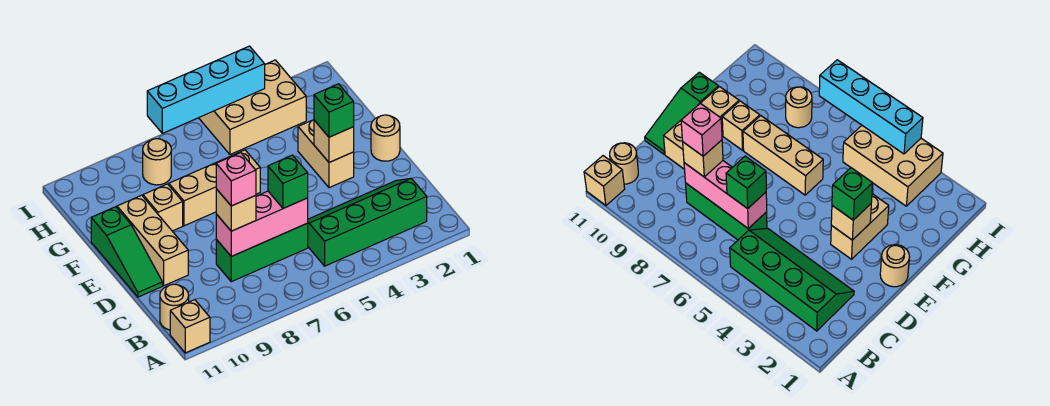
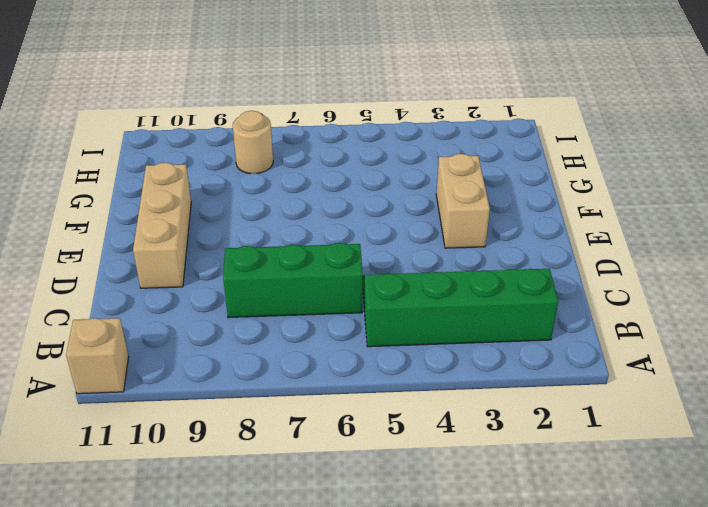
none -> tan round brick B11 level 1
none -> green slope D11:F11 level 1 top F
none -> tan round brick E1 level 1

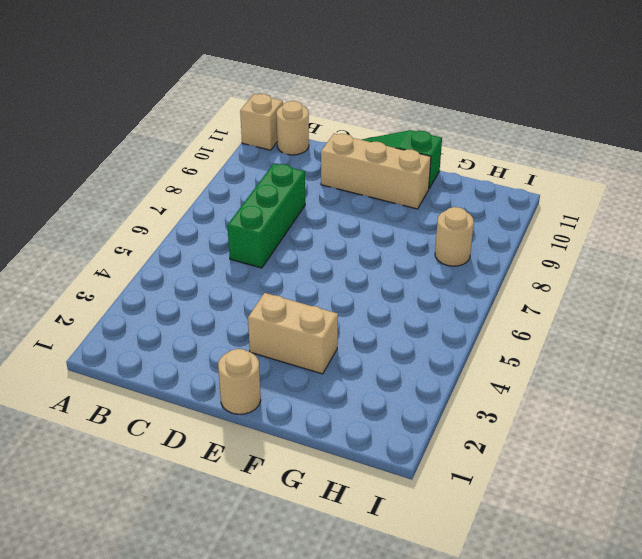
none -> green slope B2:C5 level 1 top B
none -> tan brick F6:F8 level 1
none -> tan brick F9 level 1

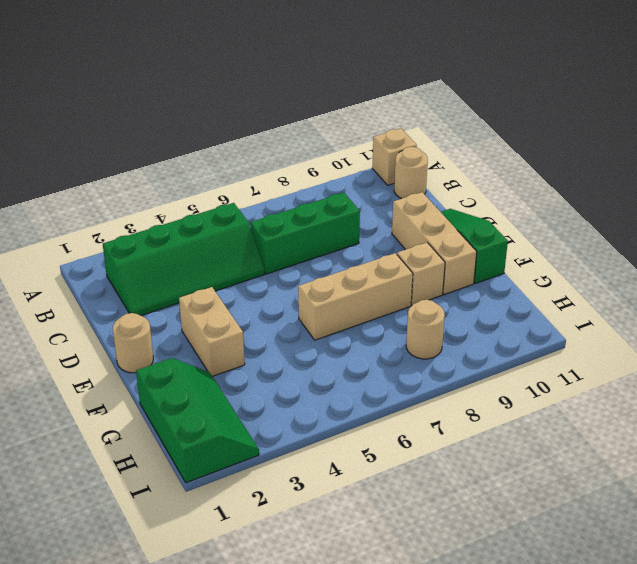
green slope G1:I2 level 1 top 1 -> none
none -> tan brick H3:I5 level 1
none -> pink brick C6:C8 level 2
none -> tan brick E3 level 2

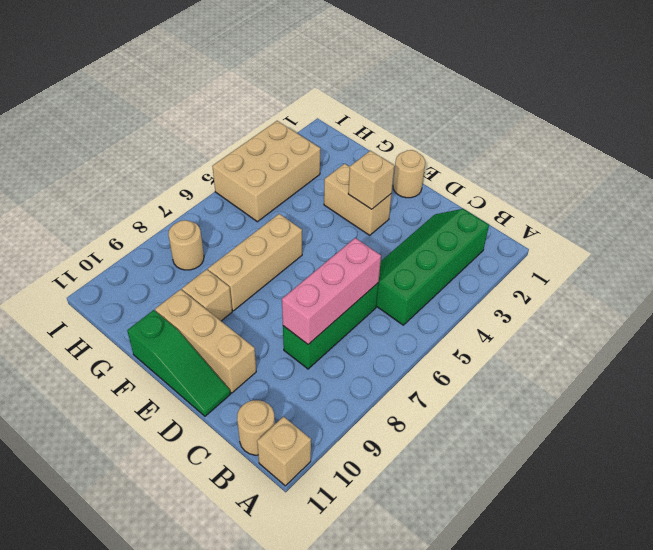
none -> cyan brick I4:I7 level 2
none -> green brick C6 level 3
none -> tan brick C8 level 3

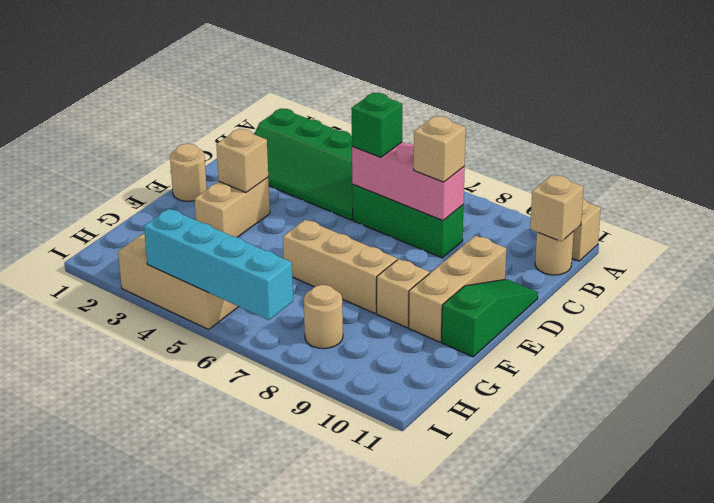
tan brick B11 level 2 -> none
none -> green brick E3 level 3
none -> pink brick C8 level 4

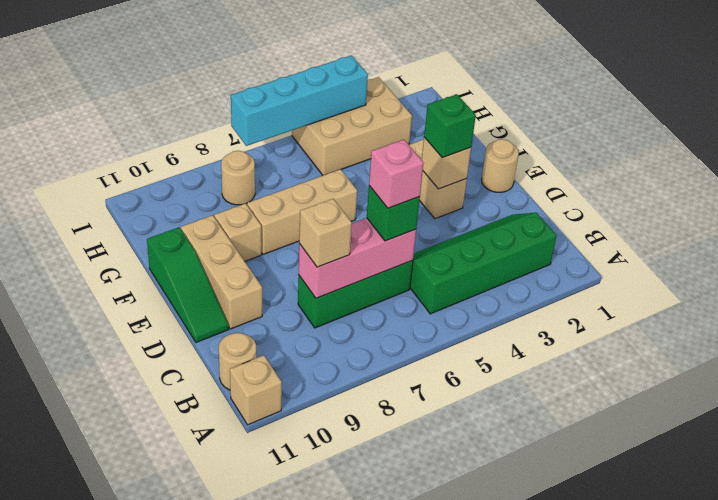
pink brick C6 level 4 -> pink brick C8 level 4

